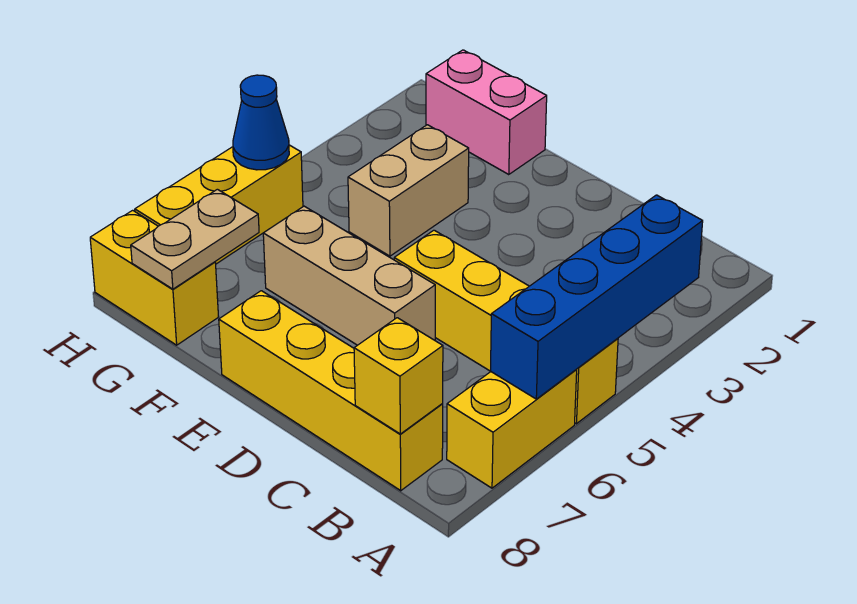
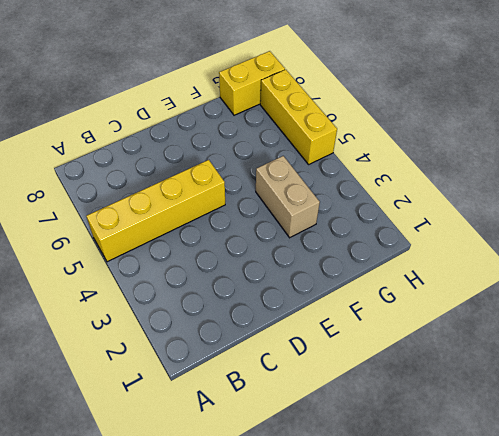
none -> yellow brick A6:A7 level 1
none -> yellow brick B8:E8 level 1
none -> tan brick D6:F6 level 1

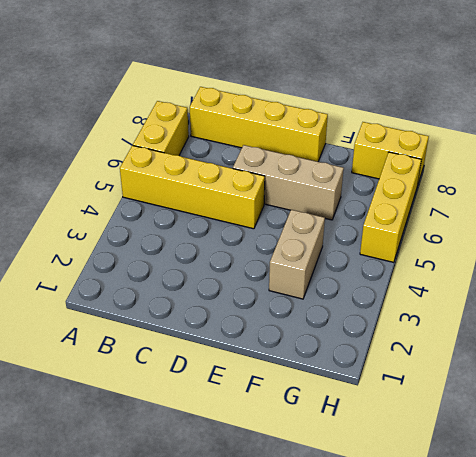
none -> pink brick F1:G1 level 1
none -> blue brick A3:A6 level 2
none -> yellow brick B8 level 2

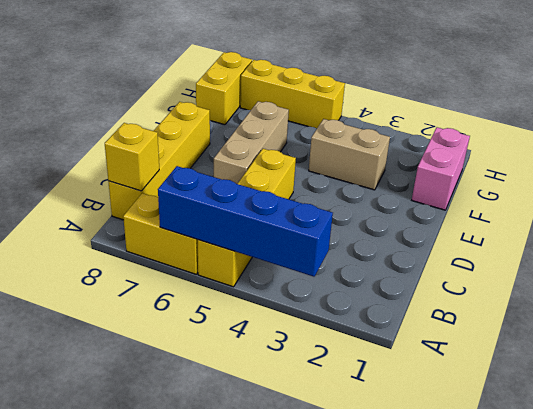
none -> tan plate G7:G8 level 2
none -> blue cone H5 level 2

